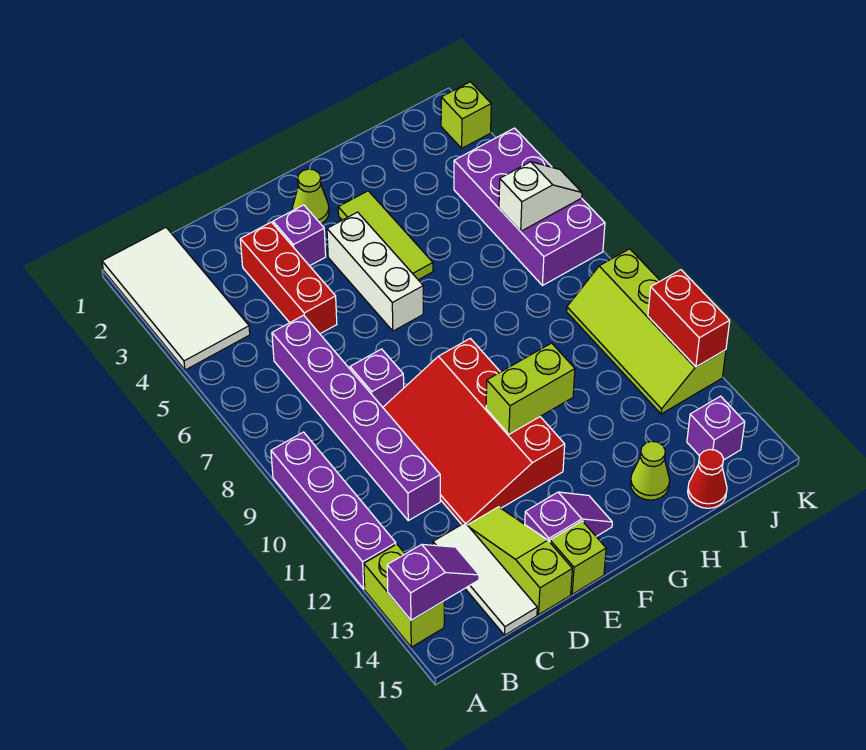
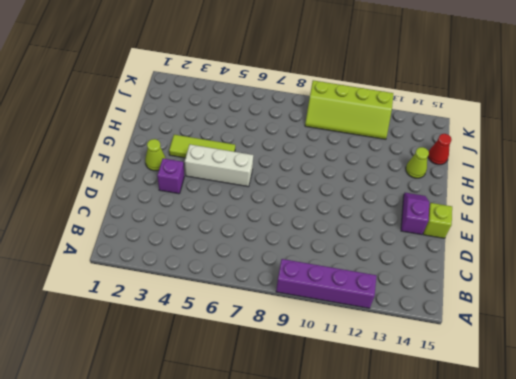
none -> white tile A1:B4 level 1
none -> lime brick A13:A14 level 1
none -> purple brick C6:C11 level 1

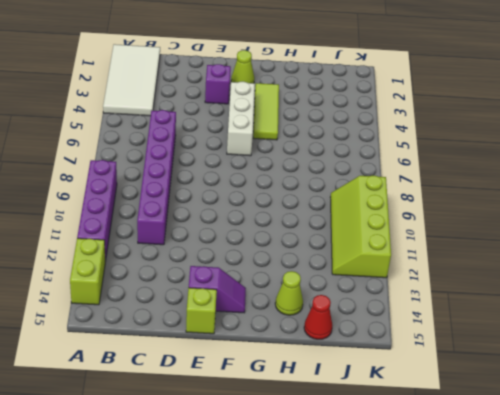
none -> white tile C13:C15 level 1
none -> red brick D3:D5 level 1
none -> purple brick D8 level 1

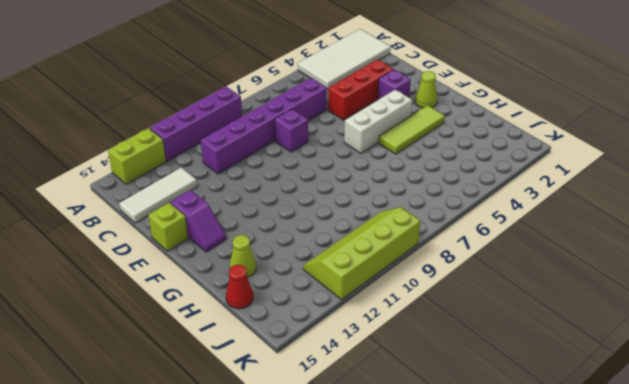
none -> red slope D9:F12 level 1 top F
none -> lime slope D13:D15 level 1 top 15
none -> purple brick J4:K7 level 1

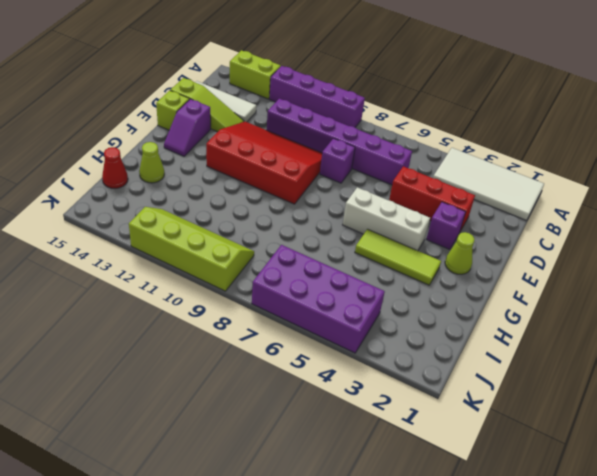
none -> purple brick J14 level 1
none -> lime brick K2 level 1
none -> purple slope A14:B14 level 2 top A

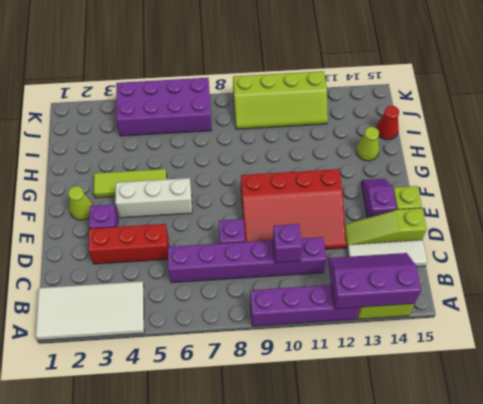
purple slope A12:B14 level 2 top A -> purple slope A14:B14 level 2 top A
purple brick C10 level 2 -> purple brick J14 level 1
none -> lime brick K2 level 1
none -> lime brick F11:G11 level 2
none -> white slope J6:K6 level 2 top J

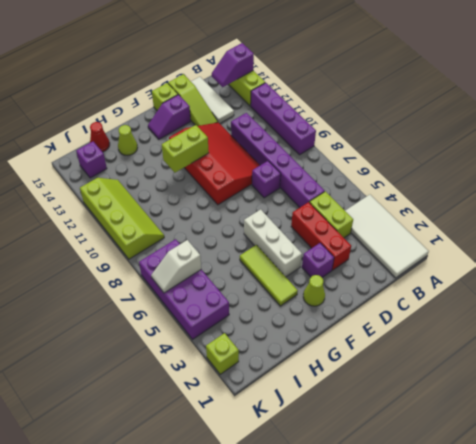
lime brick C4:C5 level 1 -> none
none -> red brick K11:K12 level 2

